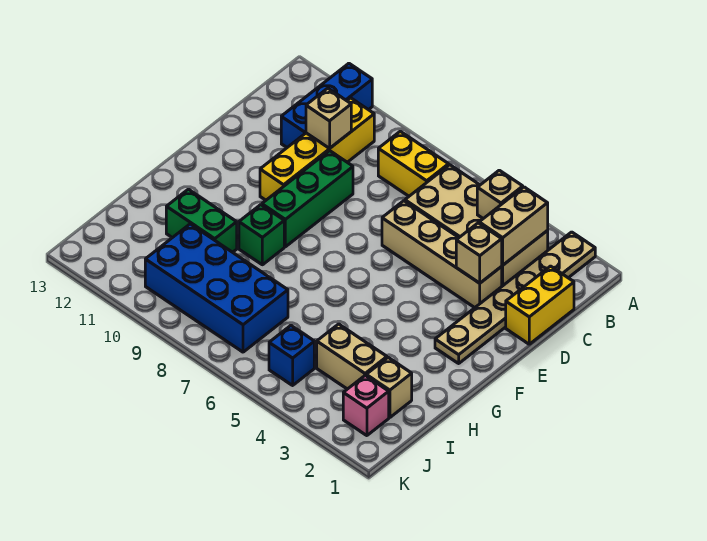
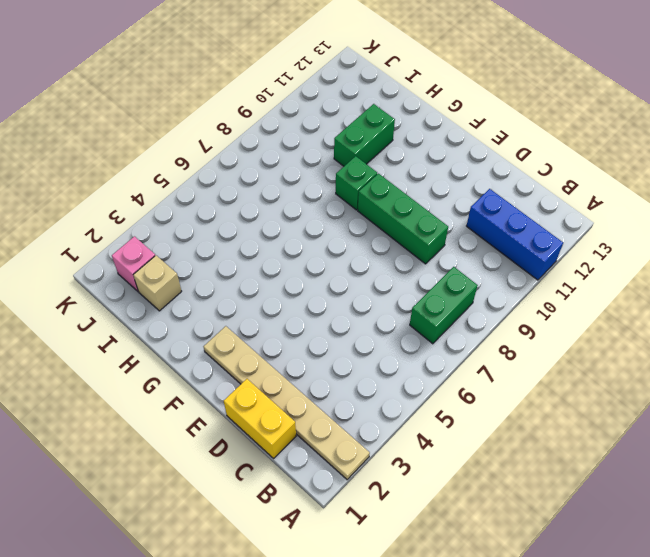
green brick B7:B8 level 1 -> yellow brick B7:B8 level 1
none -> tan brick B3:C6 level 1
none -> yellow brick B10:E10 level 1
none -> tan brick D3:D6 level 1

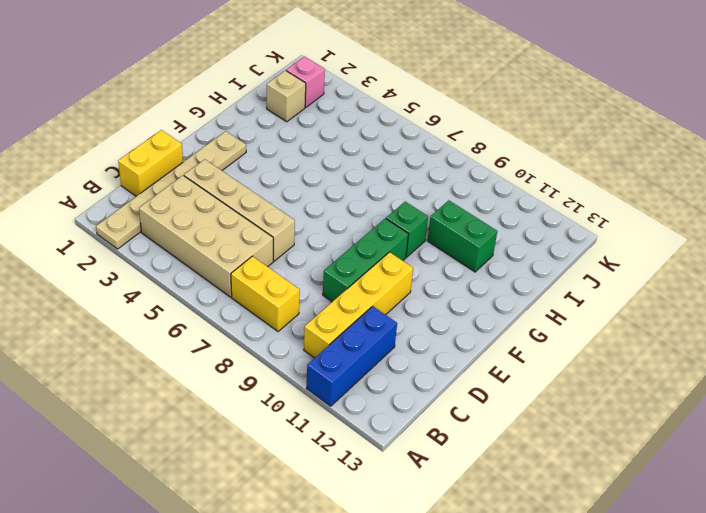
none -> tan brick I3:I4 level 1
none -> blue brick I7:J10 level 1
none -> blue brick J5 level 1

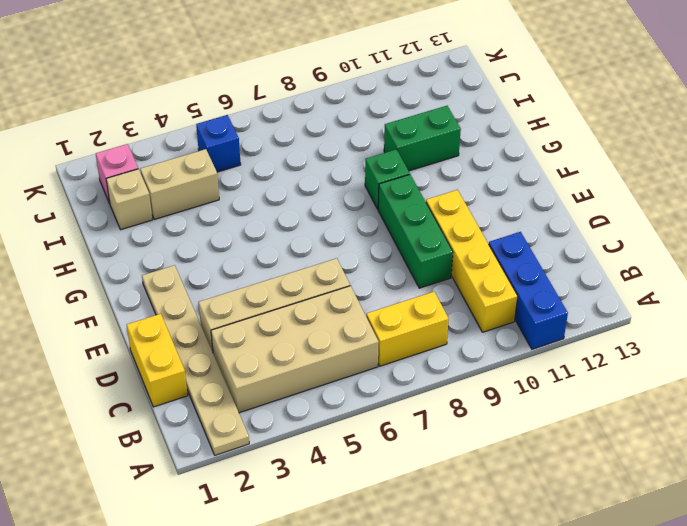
none -> blue brick I7:J10 level 1
none -> tan brick B3:C3 level 2
none -> tan brick B4 level 2

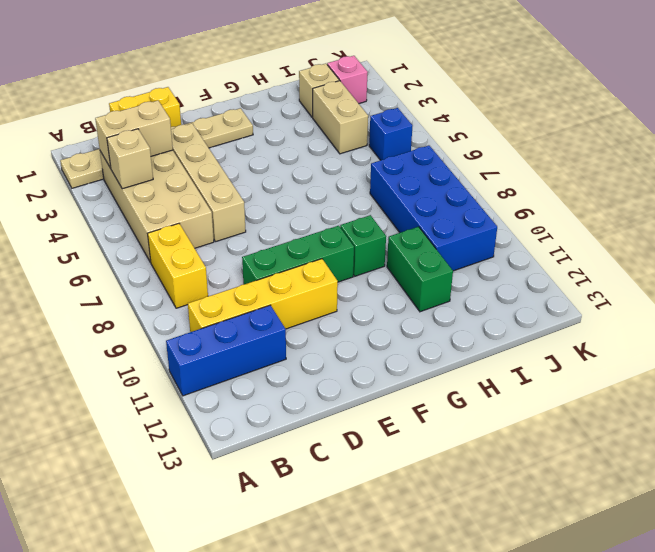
none -> tan brick C10 level 2
none -> tan brick D3 level 2

